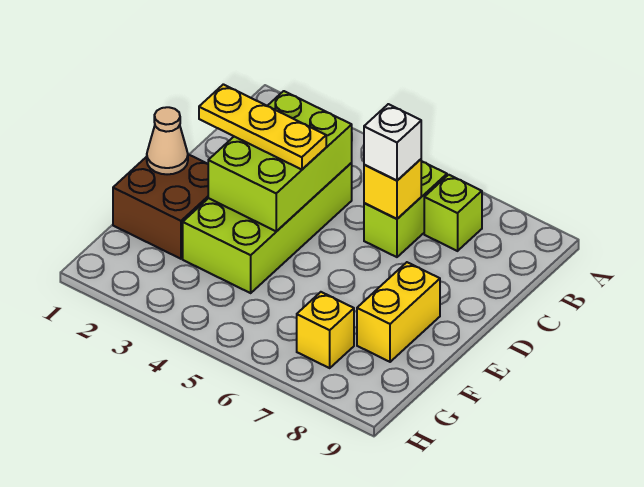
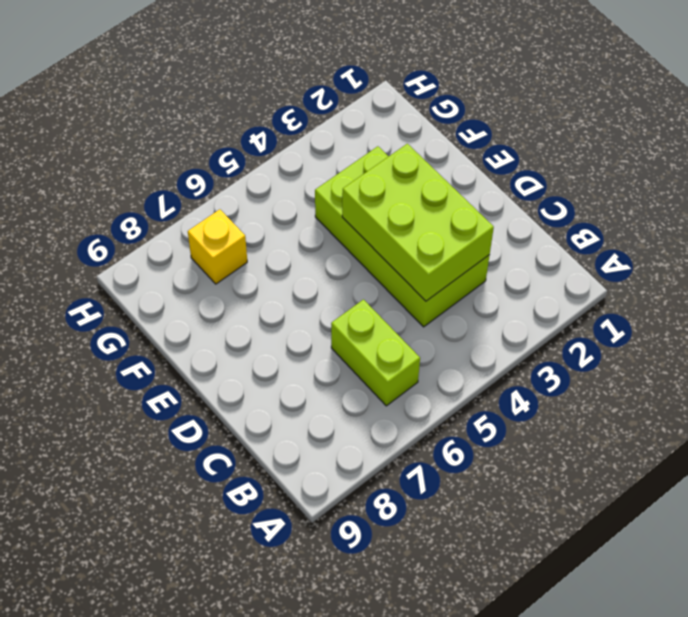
none -> lime brick B7 level 1
none -> brown brick E1:F2 level 1

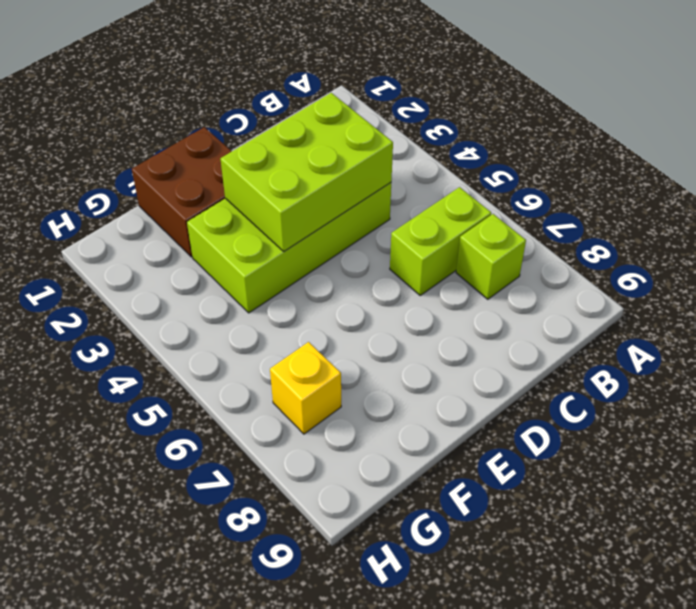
none -> yellow brick E8:F8 level 1
none -> yellow brick C6 level 2

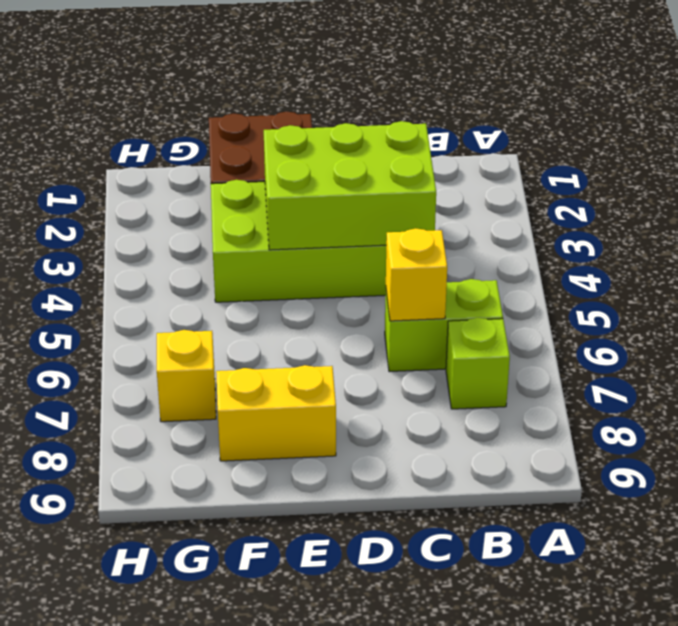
none -> tan cone E1 level 2
none -> white brick C6 level 3

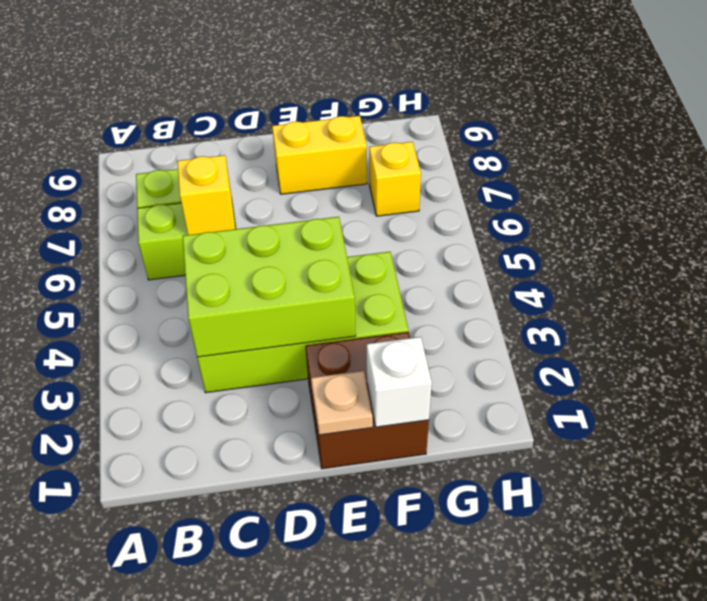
tan plate E1 level 2 -> tan cone E1 level 2
white brick F1 level 2 -> white brick C6 level 3
none -> yellow plate D2:D4 level 3

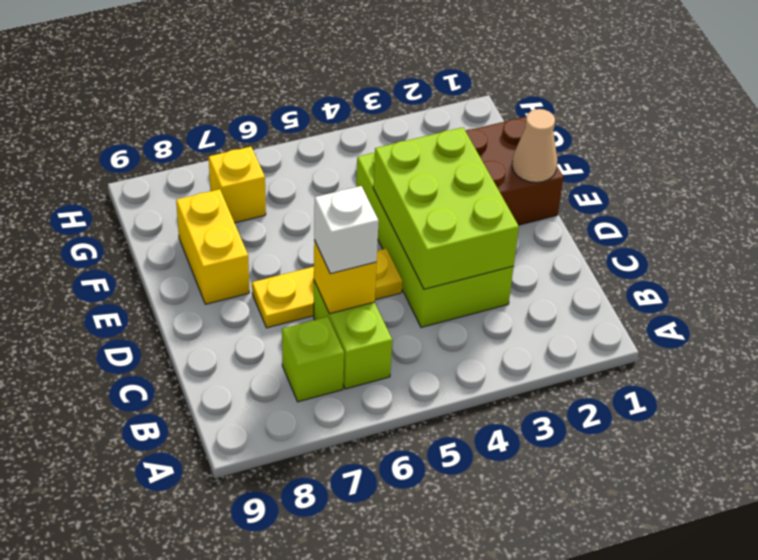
yellow plate D5:D7 level 1 -> yellow plate D2:D4 level 3

